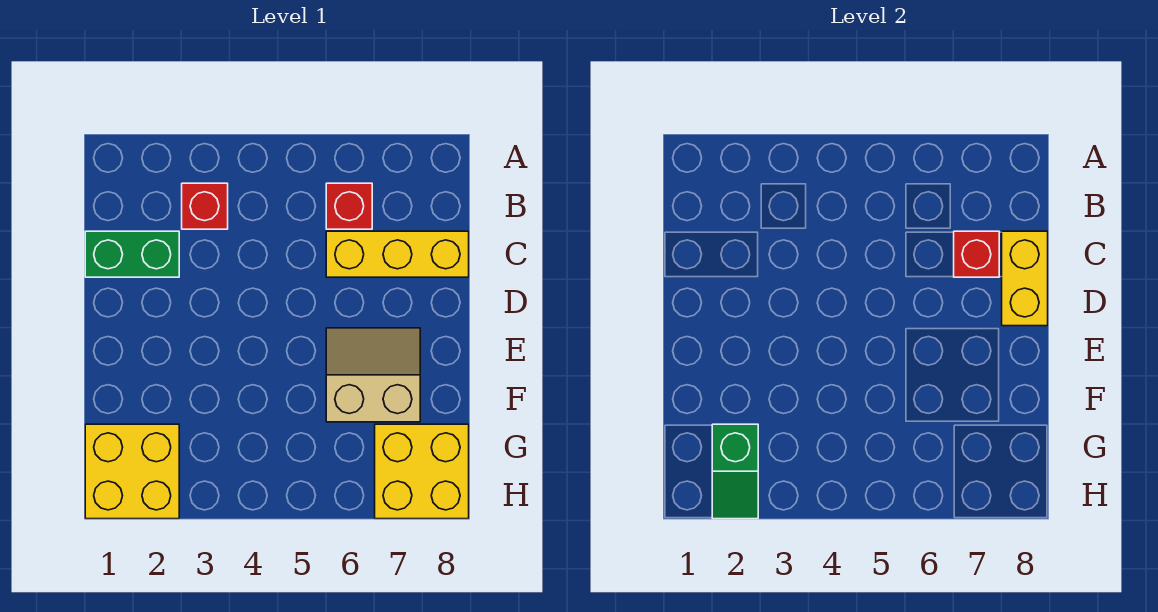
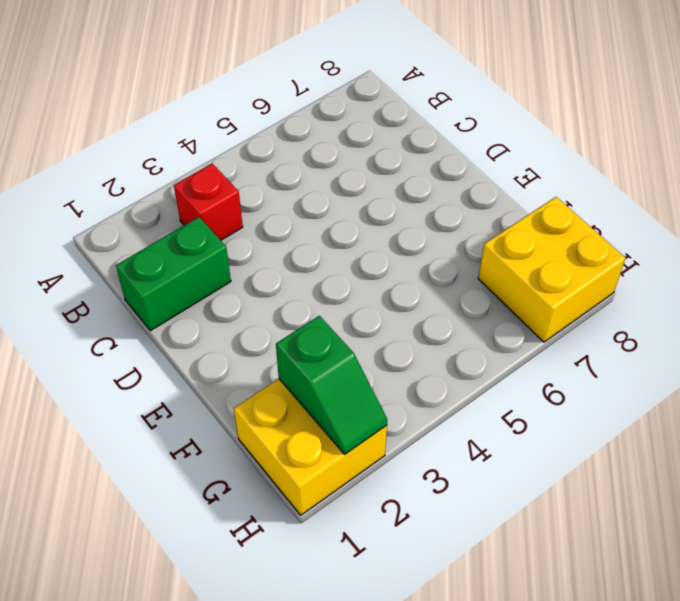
none -> red brick B6 level 1
none -> yellow brick C6:C8 level 1

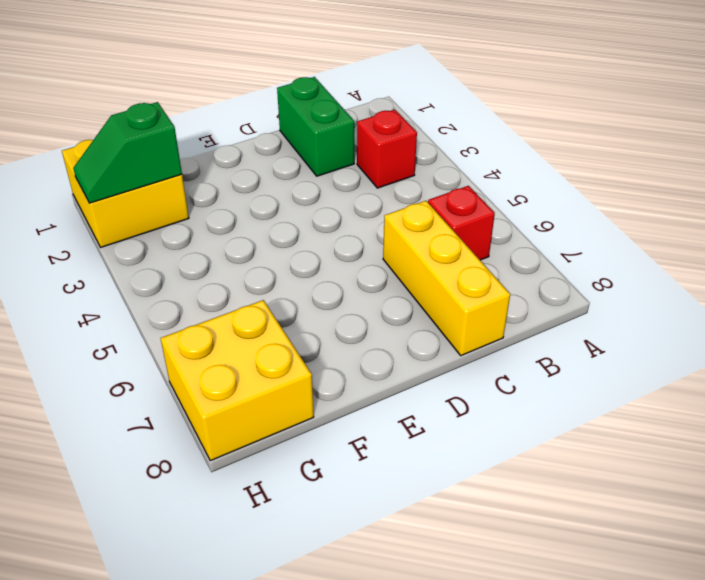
none -> tan slope E6:F7 level 1 top F
none -> red brick C7 level 2

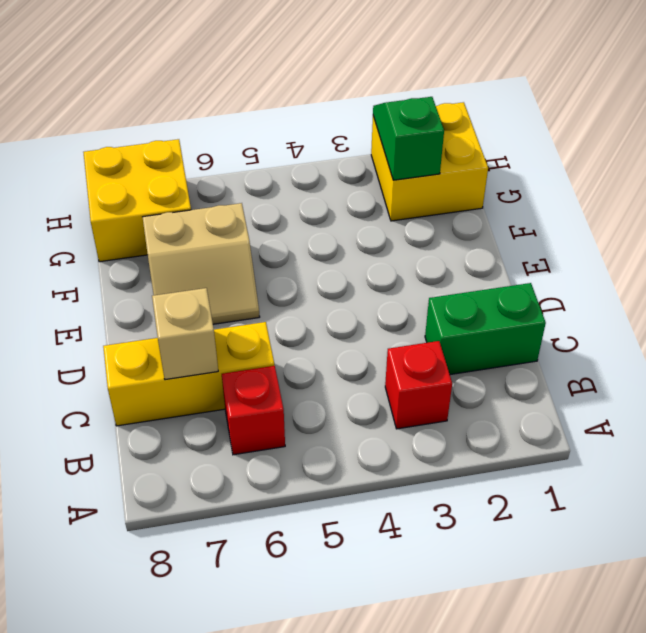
tan brick C7 level 2 -> red brick C7 level 2
none -> yellow brick C8:D8 level 2

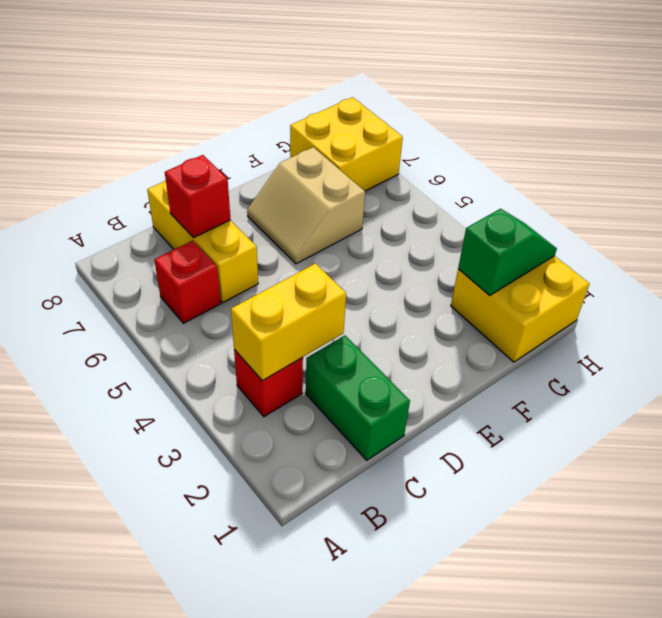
yellow brick B3:C3 level 2 -> yellow brick C8:D8 level 2

